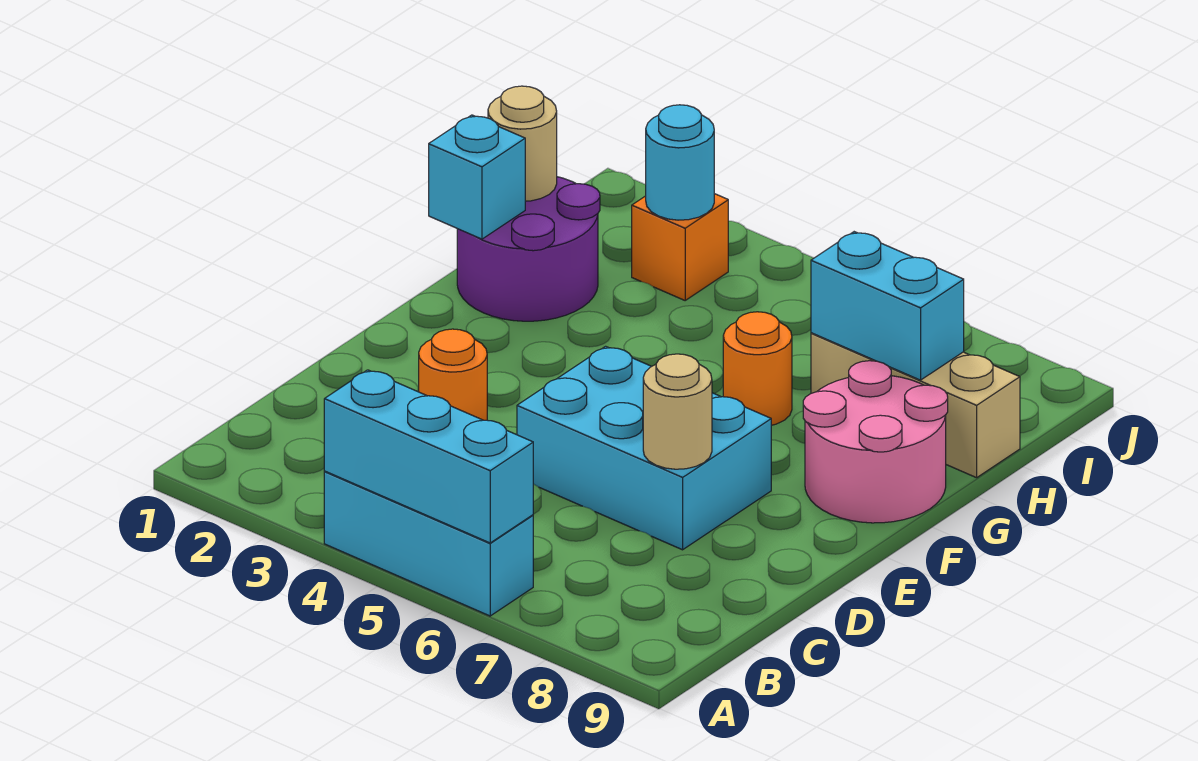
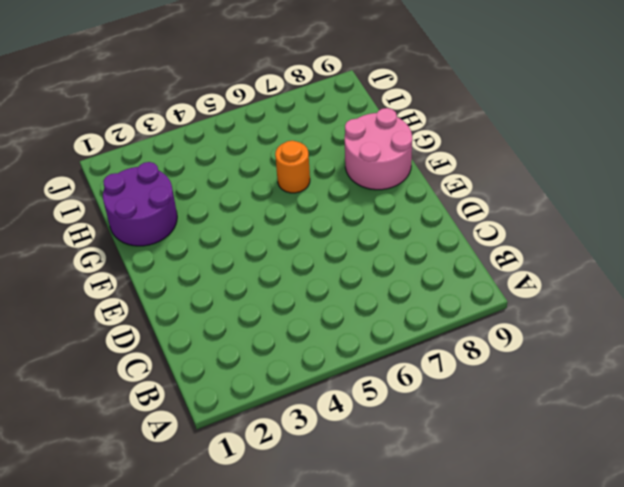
none -> cyan brick A4:A6 level 1
none -> orange round brick D3 level 1
none -> cyan brick D5:E7 level 1

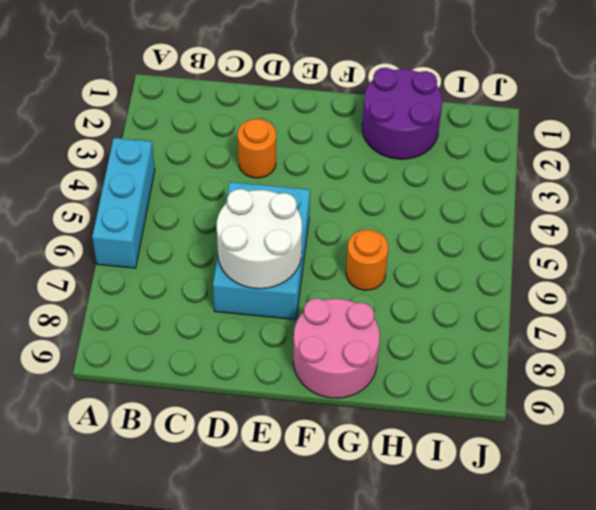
white round brick D6:E7 level 2 -> tan round brick D7 level 2
none -> tan brick H7:H9 level 1
none -> orange brick I3 level 1
none -> cyan brick A4:A6 level 2

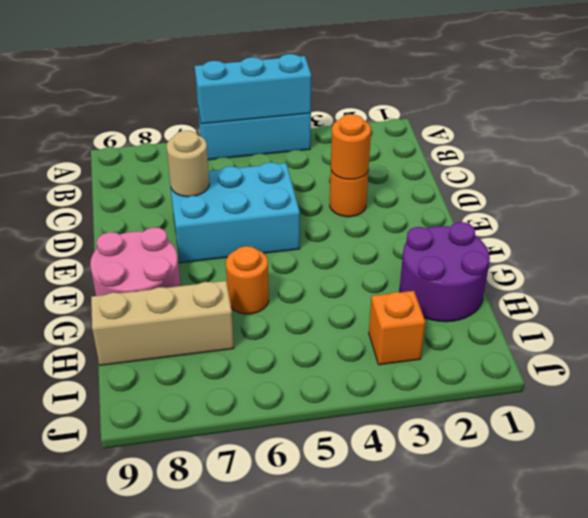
orange round brick D3 level 2 -> none
none -> cyan brick G1 level 2
none -> tan round brick H1 level 2
none -> cyan brick H7:H8 level 2

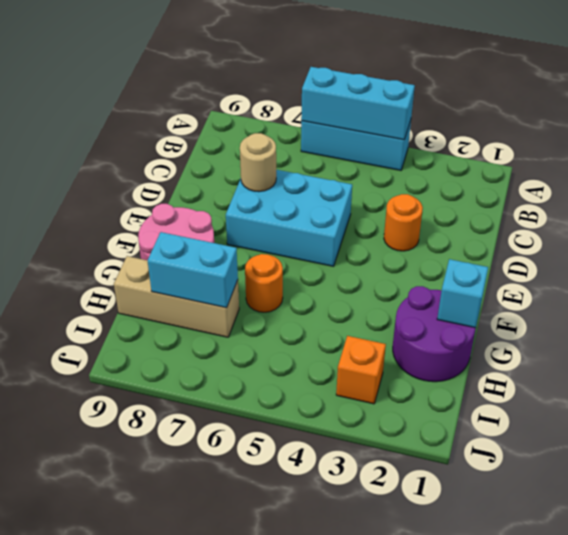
none -> tan round brick H1 level 2
none -> cyan round brick I3 level 2

